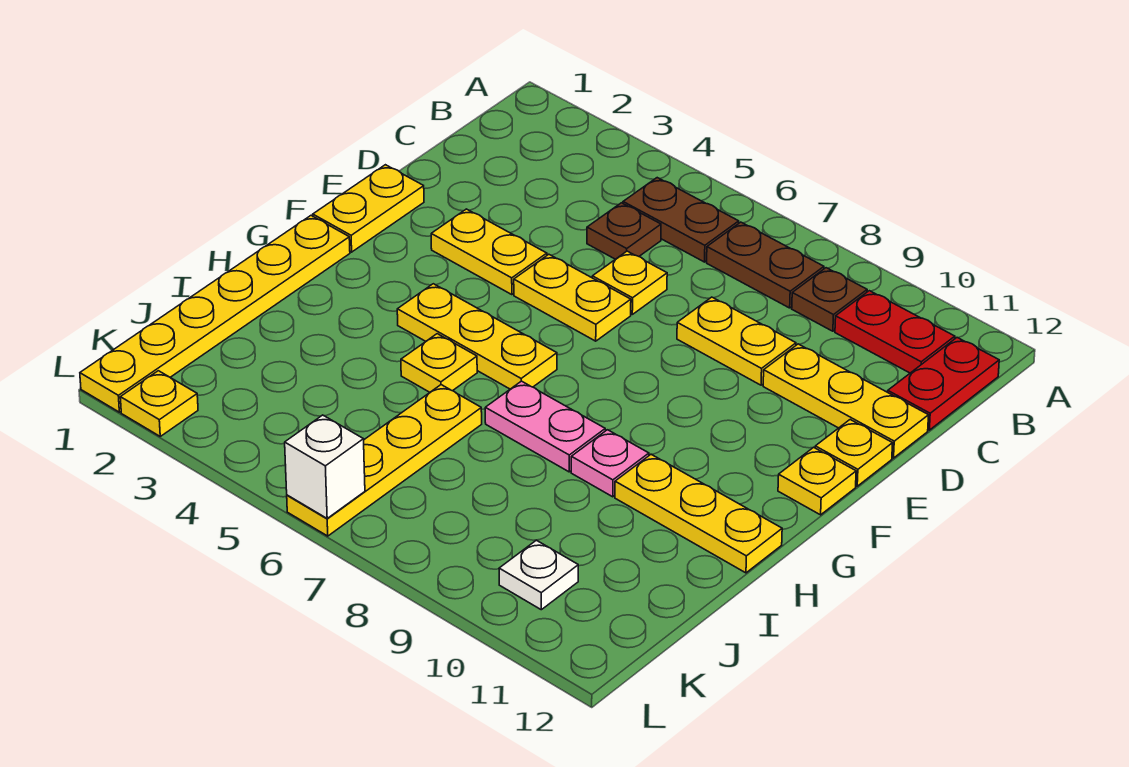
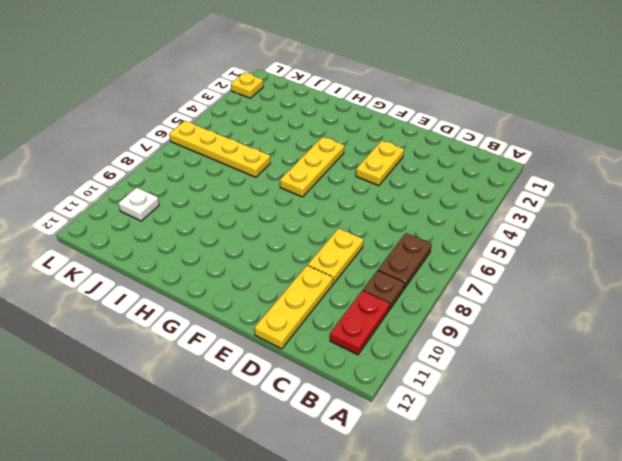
none -> brown plate B5:B6 level 1
none -> red plate B12:C12 level 1
none -> brown plate C5 level 1

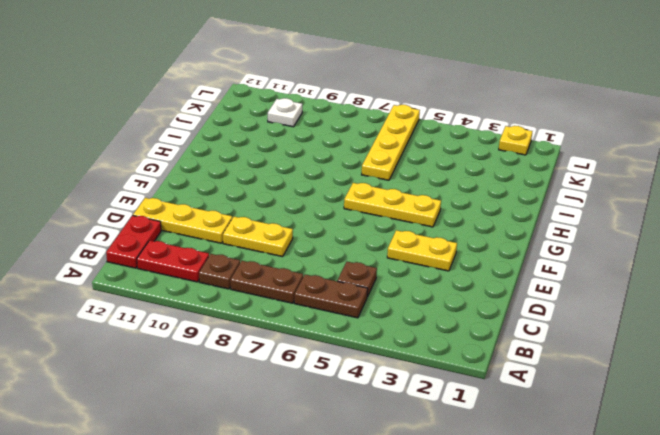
none -> yellow plate D6 level 1
none -> yellow plate E1:F1 level 1
none -> yellow plate E5:E6 level 1

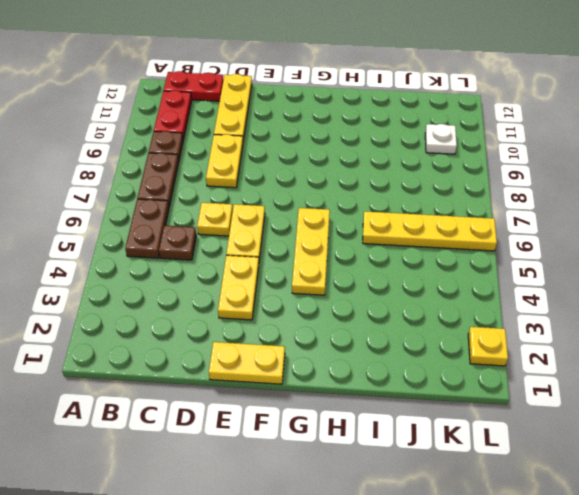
none -> yellow plate E12 level 1
none -> yellow plate F12 level 1
none -> yellow plate G1:L1 level 1

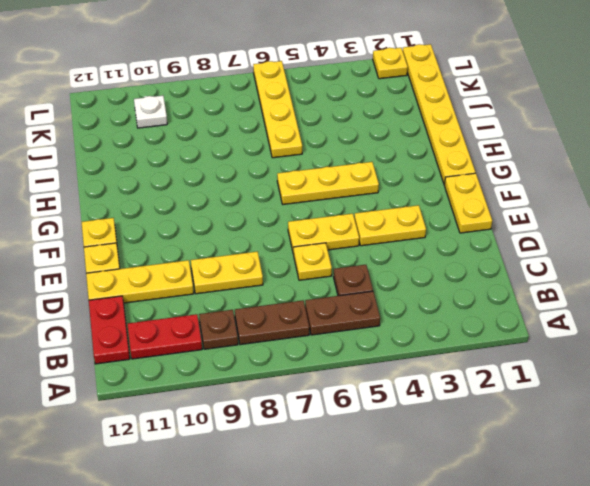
none -> yellow plate H5 level 1
none -> pink plate H7:H8 level 1
none -> pink plate H9 level 1

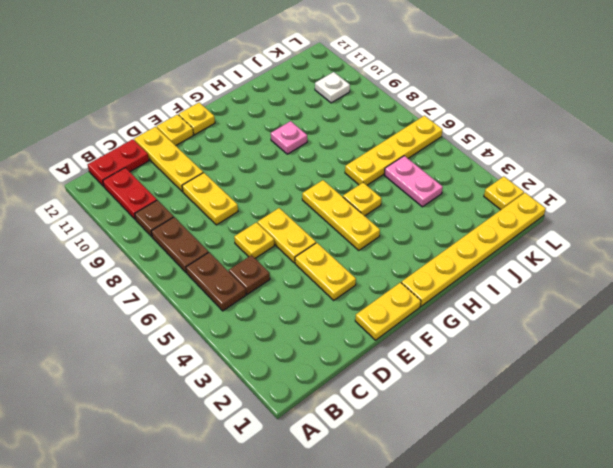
pink plate J4:J5 level 1 -> pink plate H7:H8 level 1
none -> yellow plate H10:H12 level 1
none -> white brick L6 level 2

